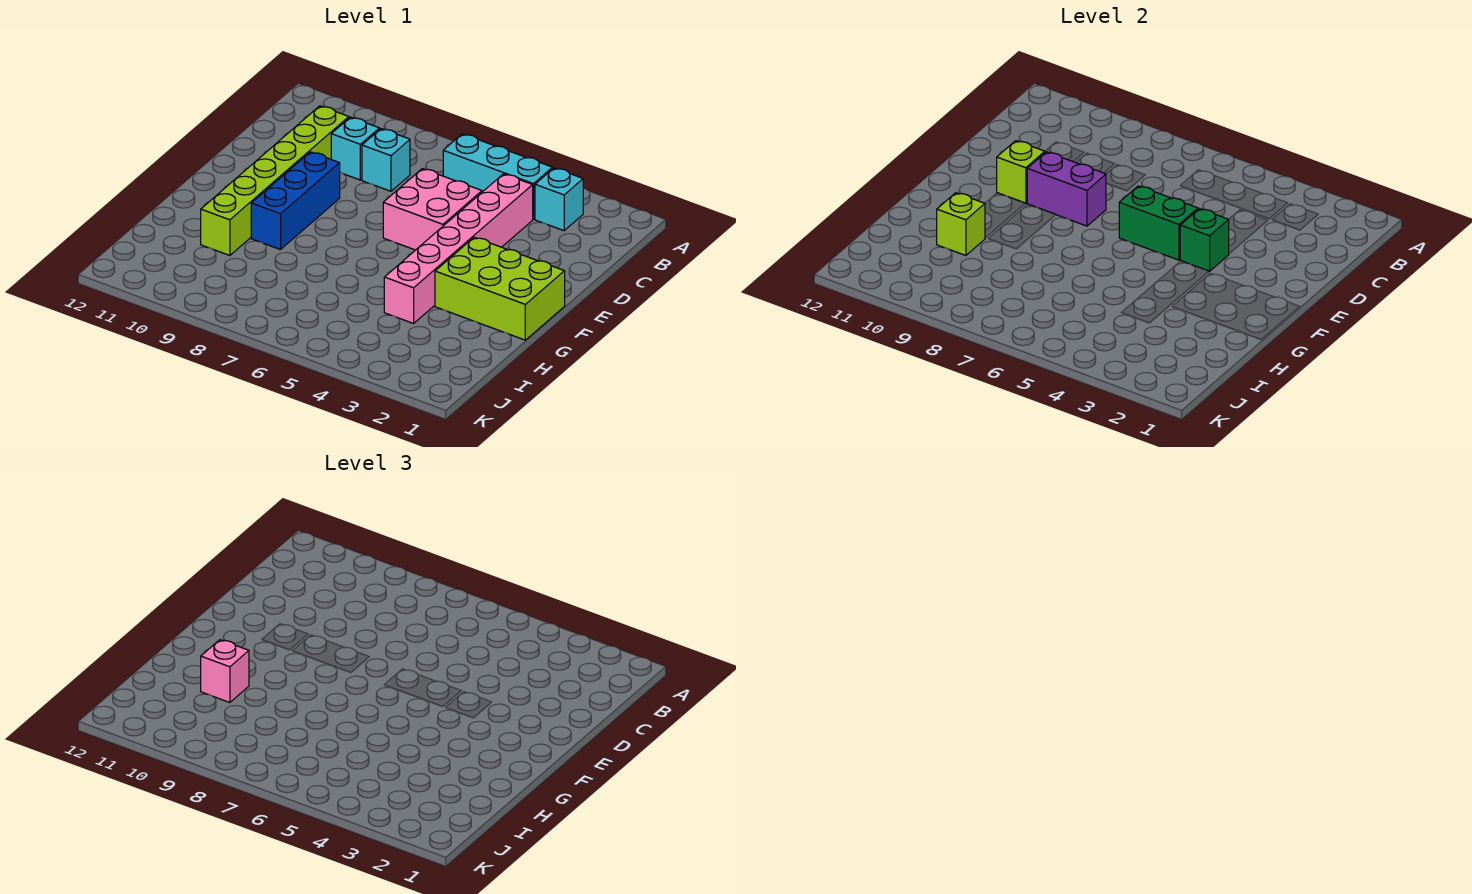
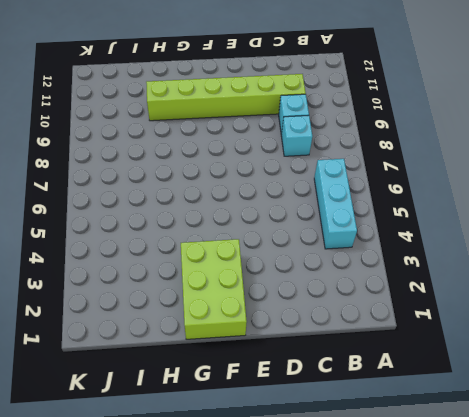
none -> cyan brick B3 level 1
none -> pink brick C4:H4 level 1
none -> pink brick D5:E6 level 1

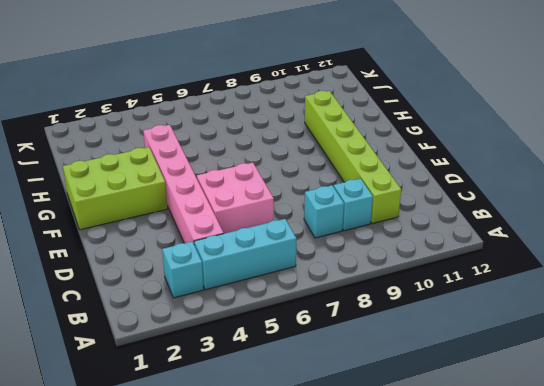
none -> blue brick E9:G9 level 1
none -> green brick E4 level 2
none -> green brick E5:E6 level 2

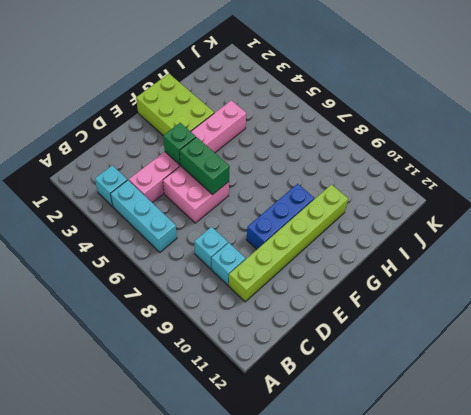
none -> purple brick E8:E9 level 2
none -> lime brick E10 level 2
none -> lime brick H10 level 2

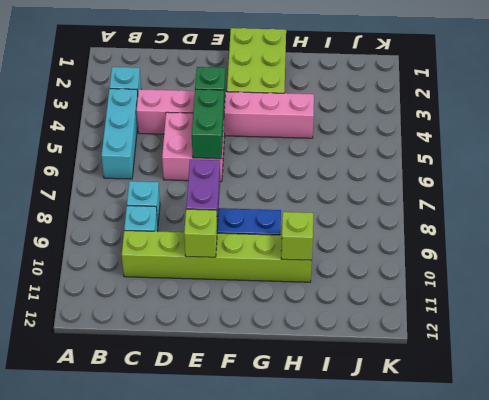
none -> pink brick H10 level 3

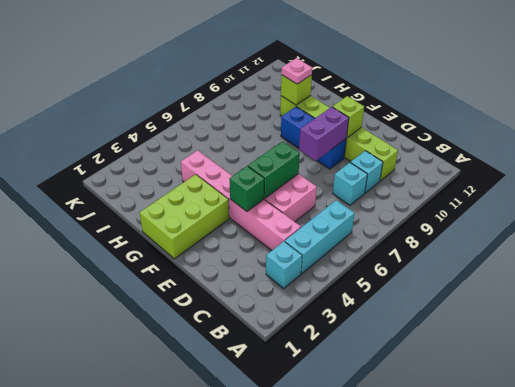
pink plate H10 level 3 -> pink brick H10 level 3

